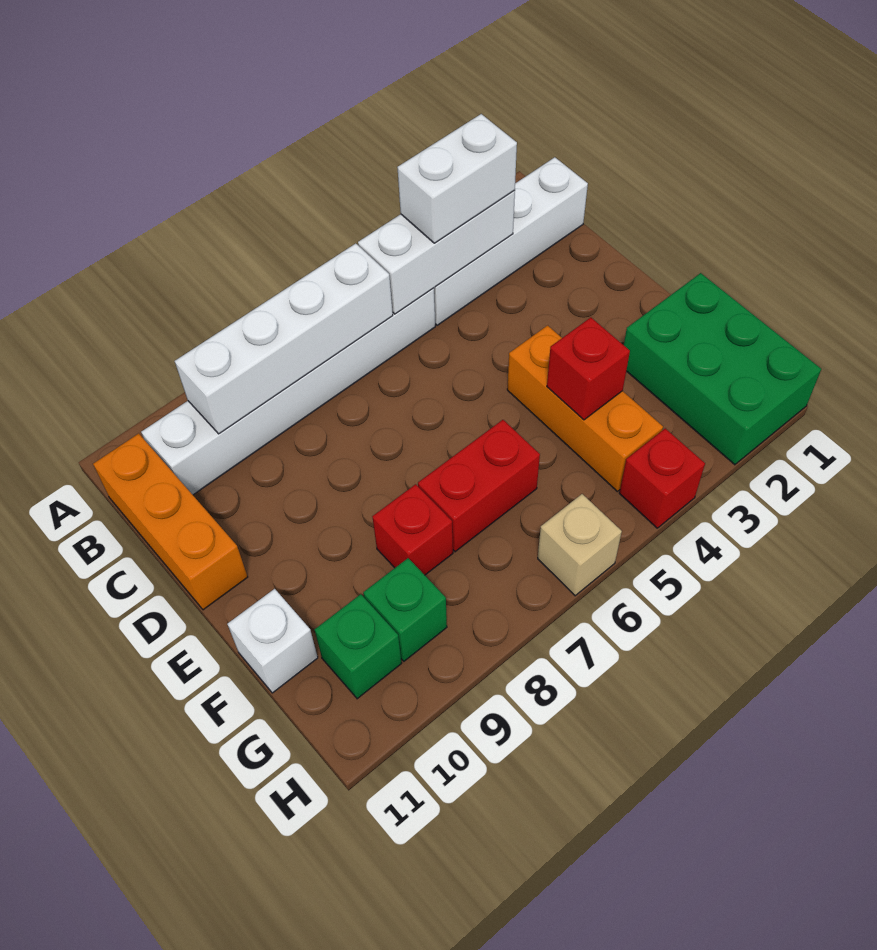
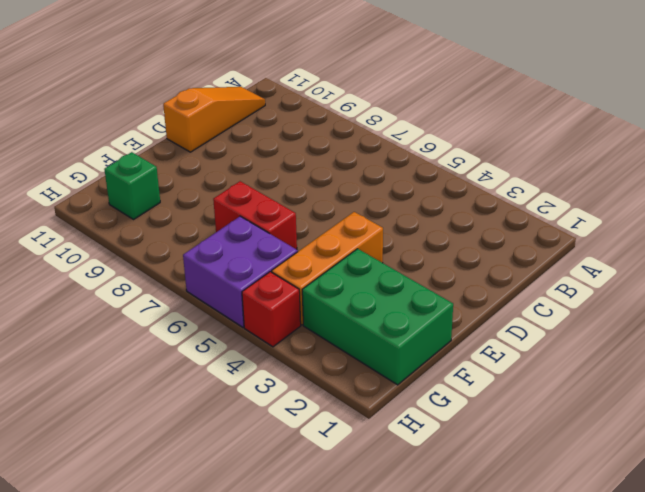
orange slope B11:D11 level 1 top D -> orange brick B11:D11 level 1
green brick F1:G3 level 1 -> green brick F1:H2 level 1
purple brick G5:H6 level 1 -> tan brick H6 level 1
none -> white brick B1:B4 level 1
none -> white brick B5:B10 level 1
none -> red brick F8 level 1

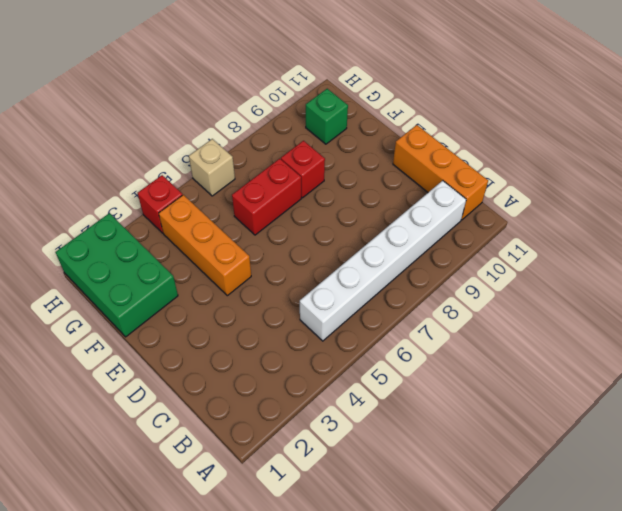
none -> white brick B1:B4 level 1
none -> white brick F11 level 1
none -> green brick G9 level 1

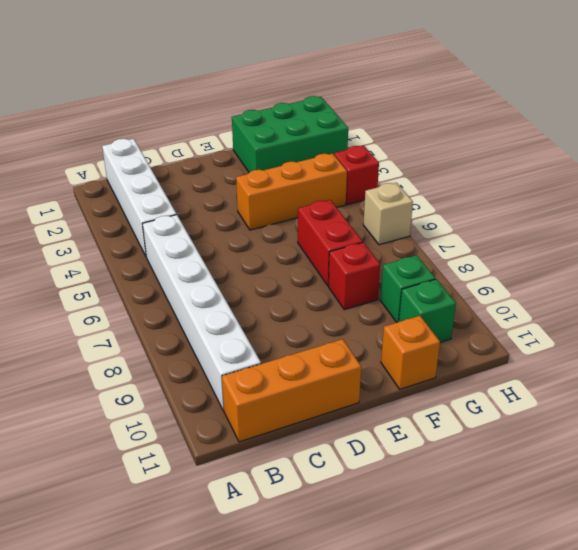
orange brick F11 level 1 -> white brick F11 level 1
none -> white brick B3:B5 level 2
none -> white brick B6:B9 level 2
none -> red brick F4 level 2

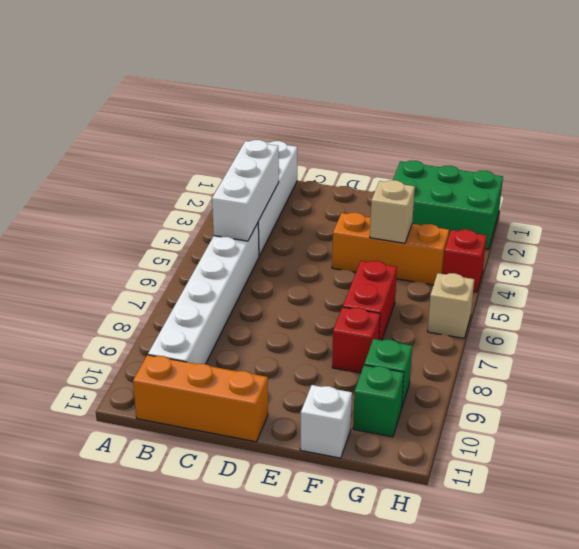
tan brick F4 level 2 -> red brick F4 level 2
none -> white brick B6:B9 level 2
none -> white brick B3:B4 level 3

